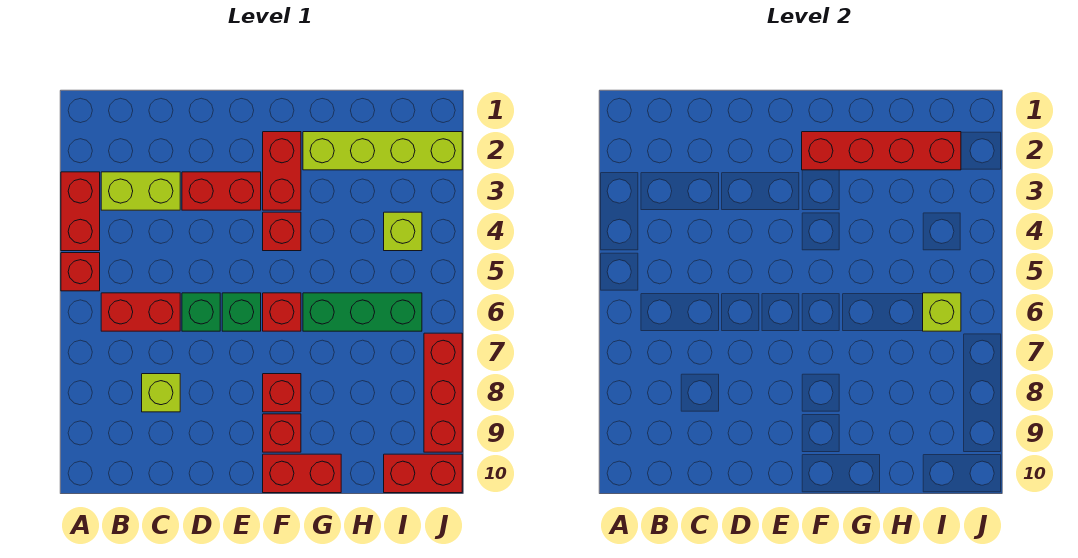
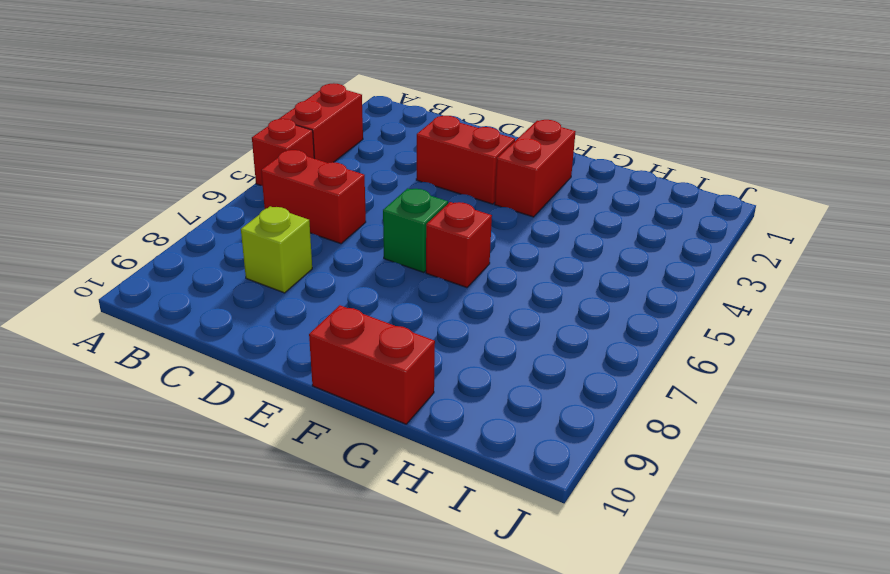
none -> lime brick B3:C3 level 1
none -> green brick D6 level 1
none -> red brick F4 level 1

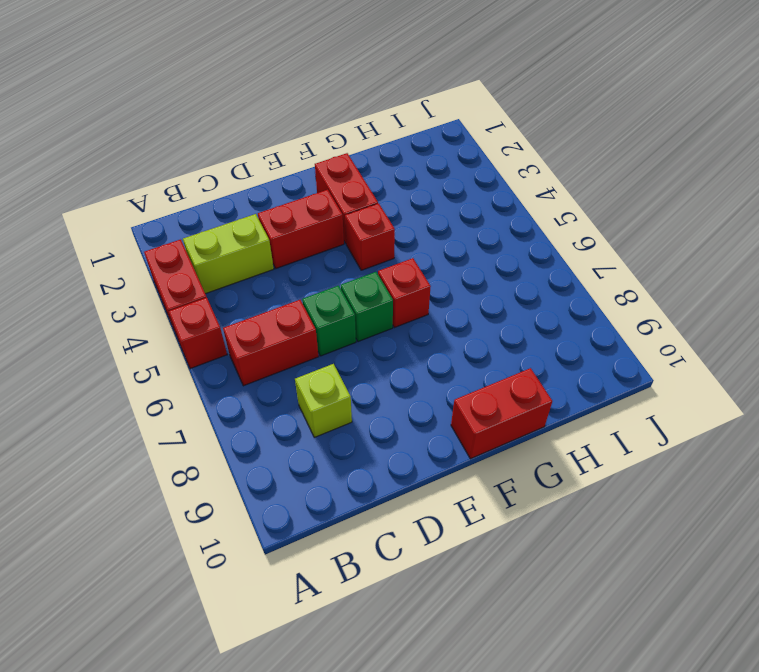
none -> red brick F8 level 1
none -> red brick F9 level 1
none -> lime brick G2:J2 level 1

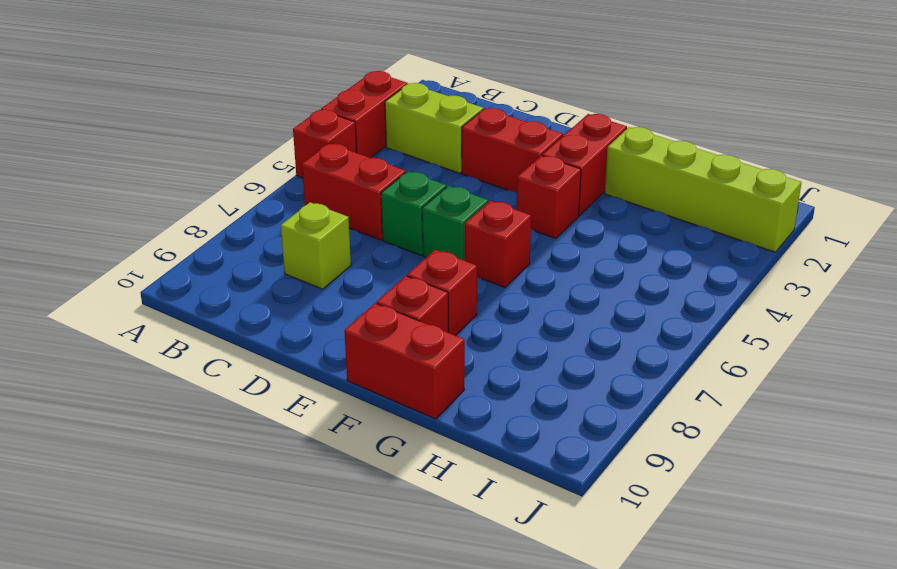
none -> green brick G6:I6 level 1
none -> lime brick I4 level 1
none -> red brick I10:J10 level 1

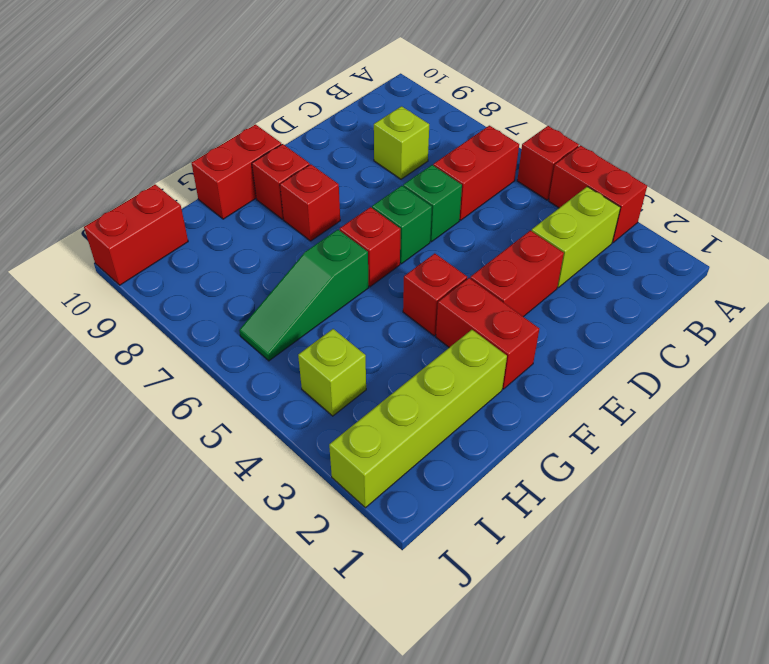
green slope G6:I6 level 1 top G -> green brick G6:I6 level 1
none -> red brick J7:J9 level 1
none -> red brick F2:I2 level 2
none -> lime brick I6 level 2

